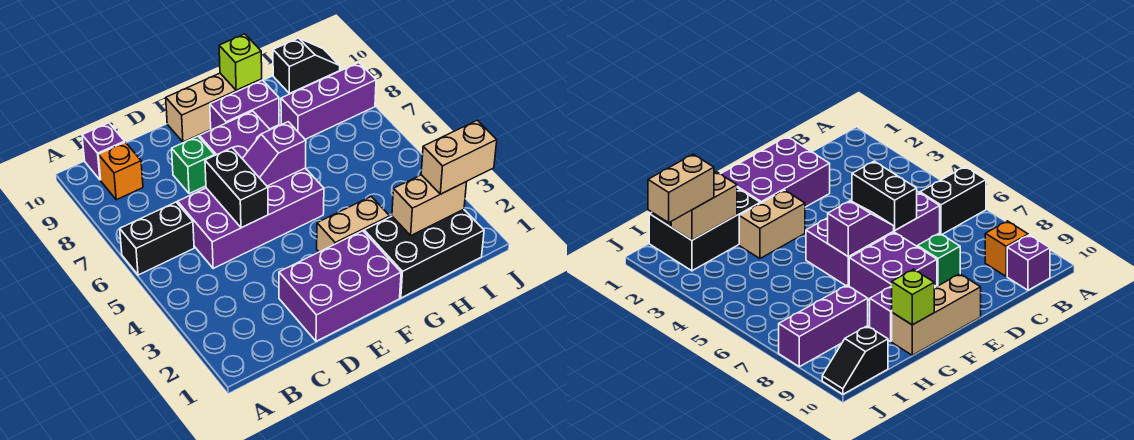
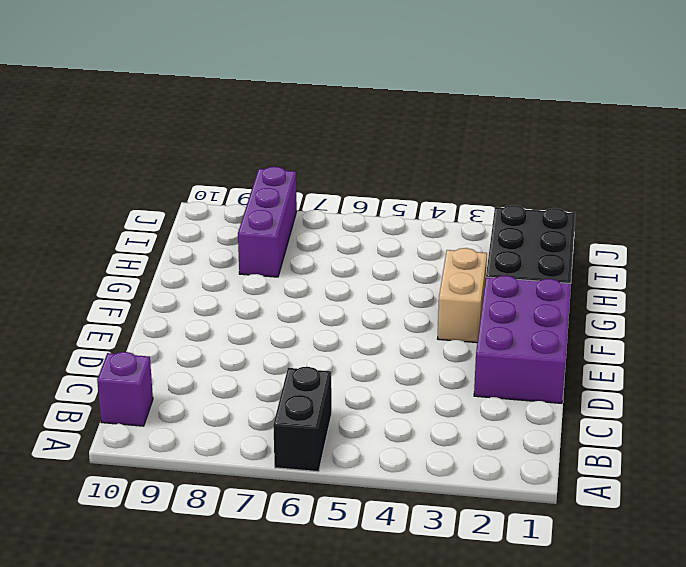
none -> orange brick B9 level 1
none -> purple brick C5:F6 level 1
none -> green brick D8 level 1

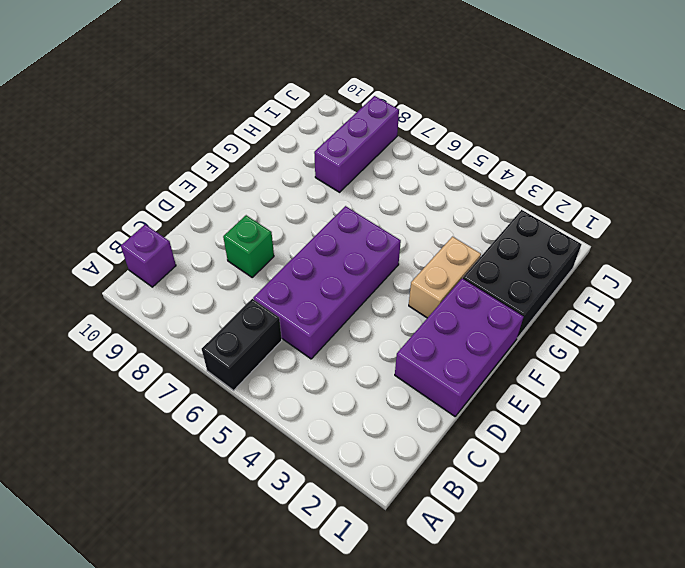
none -> orange brick B9 level 1
none -> purple brick E7:F8 level 1
none -> tan brick E10:G10 level 1

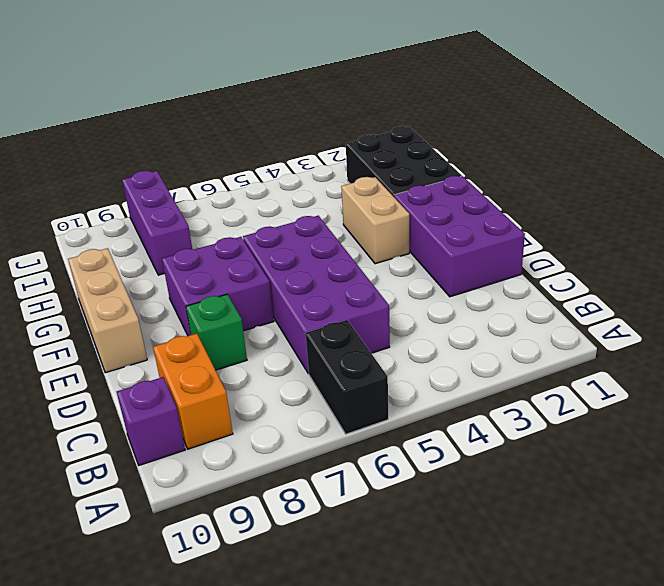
orange brick B9:C9 level 1 -> orange brick B9 level 1
none -> purple brick F9:G9 level 1
none -> black slope I10:J10 level 1 top I
none -> black brick D5:D6 level 2

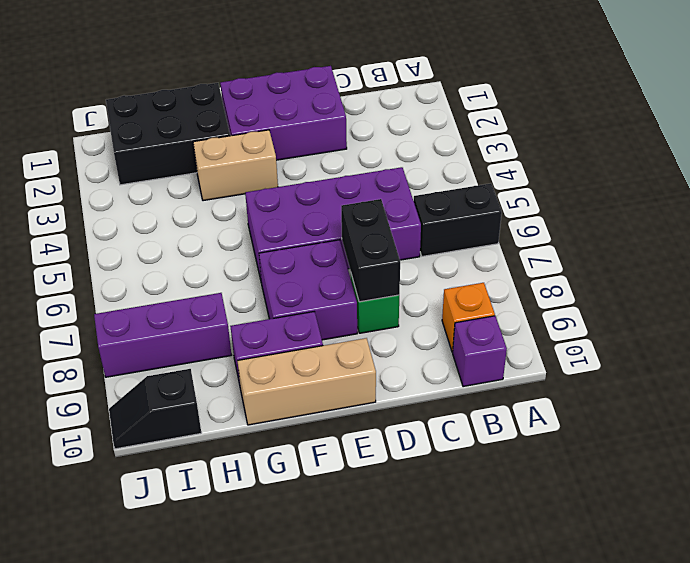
black brick D7:D8 level 2 -> black brick D5:D6 level 2
none -> purple slope E6:F6 level 2 top F
none -> lime brick G10 level 2
none -> tan brick H2:I2 level 2

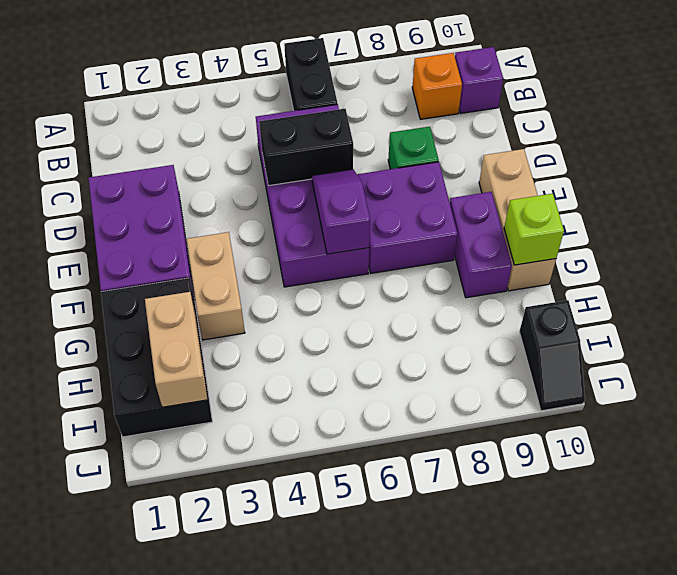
none -> purple brick H8:J8 level 1
none -> tan brick I2:J2 level 3

